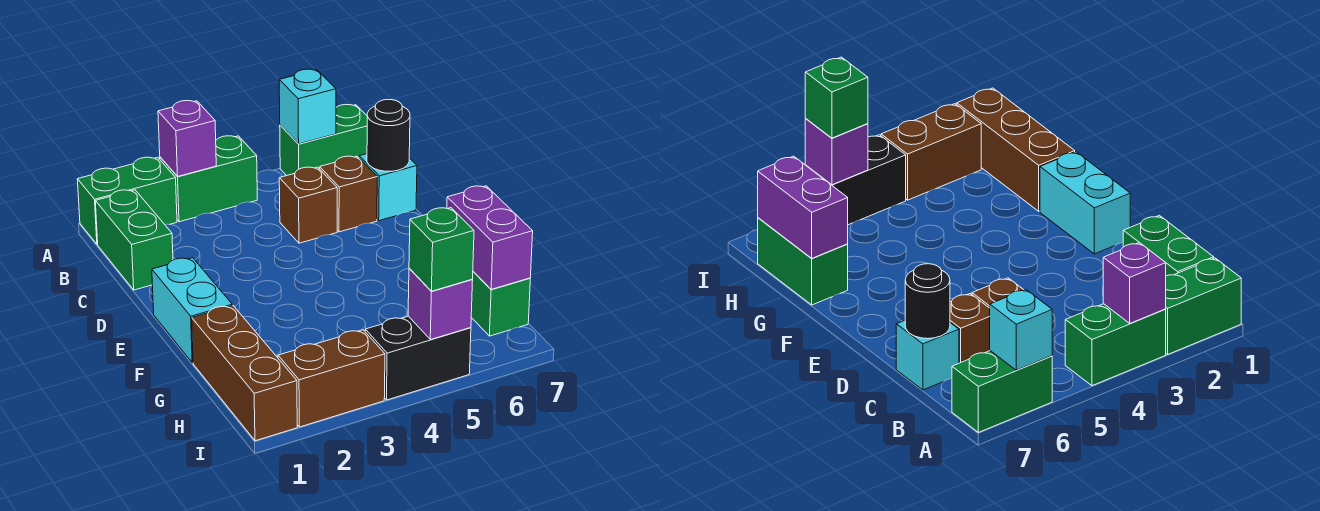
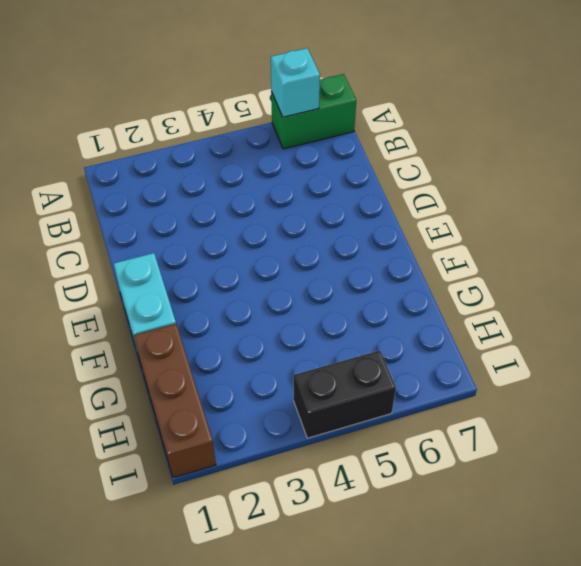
none -> green brick A1:A2 level 1
none -> green brick A3:A4 level 1
none -> green brick B1:C1 level 1

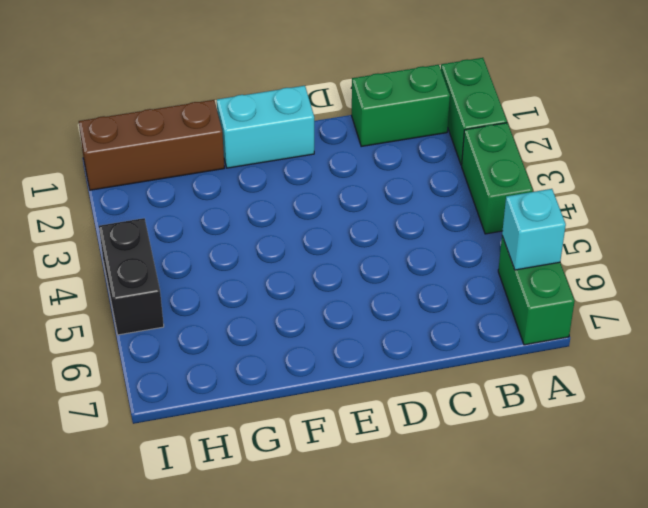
none -> brown brick C5 level 1
none -> brown brick C6 level 1
none -> cyan brick C7 level 1

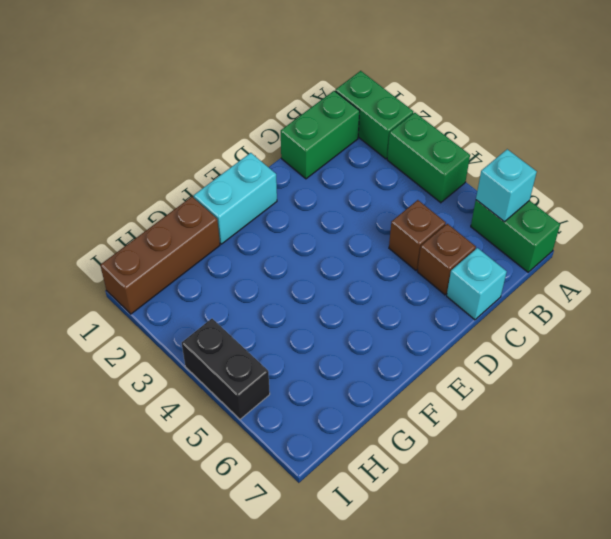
none -> green brick G7:H7 level 1
none -> brown brick I2:I3 level 1
none -> purple brick A3 level 2

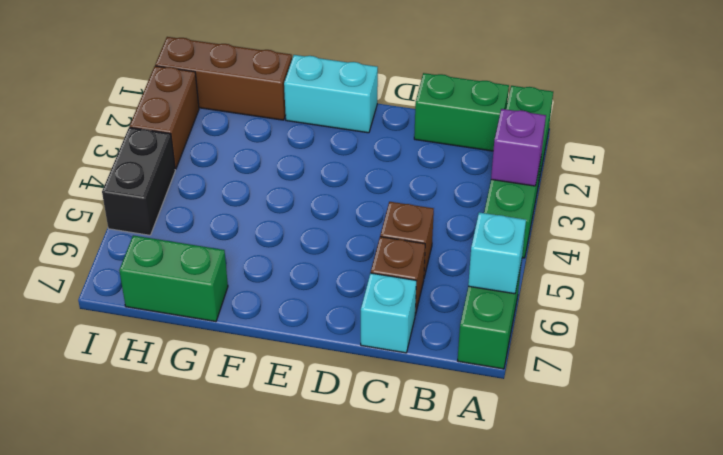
none -> black round brick C7 level 2
none -> purple brick G7:H7 level 2
none -> purple brick I5 level 2

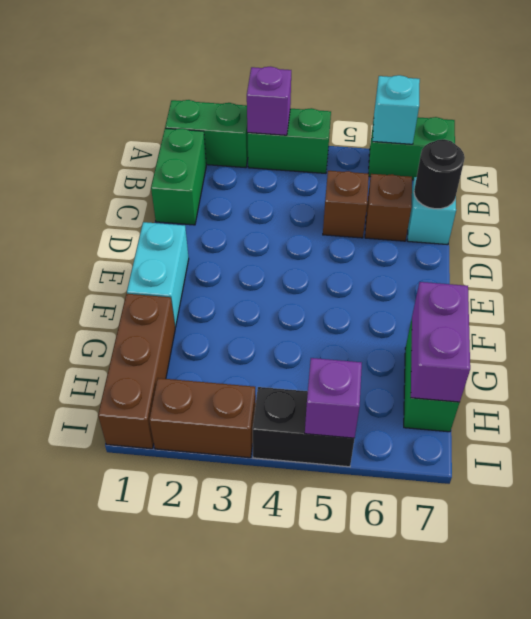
none -> green brick I5 level 3

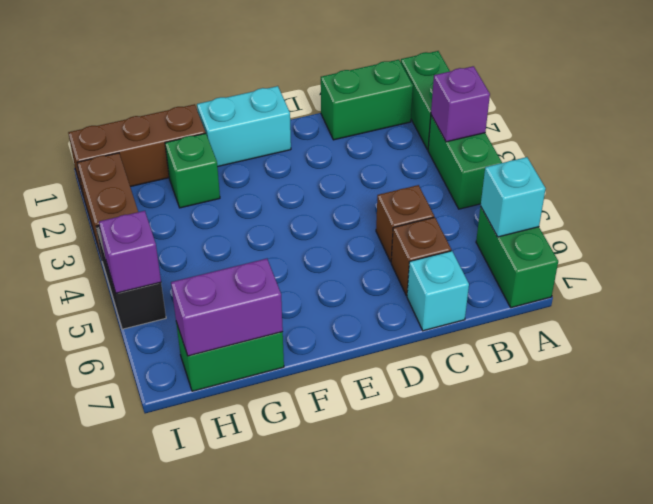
green brick G2 level 1 -> green brick I5 level 3
none -> black round brick C7 level 2

